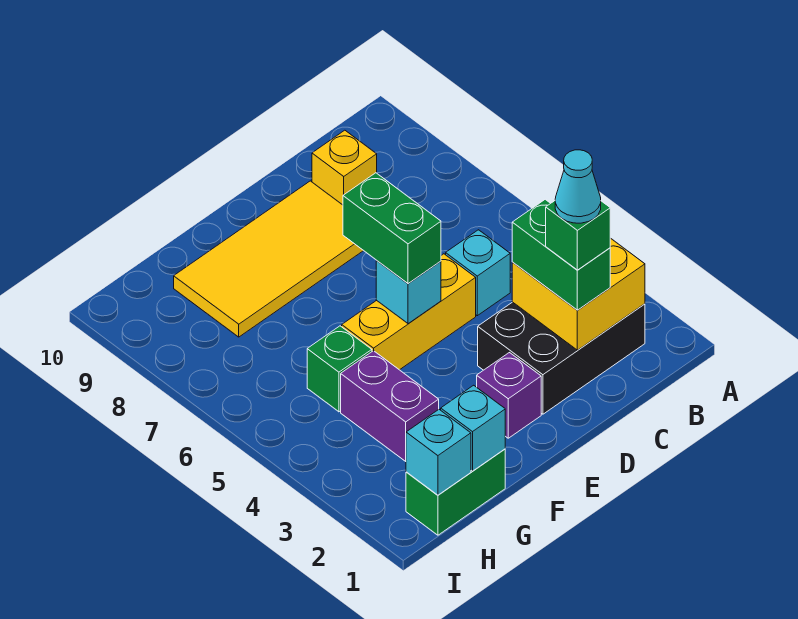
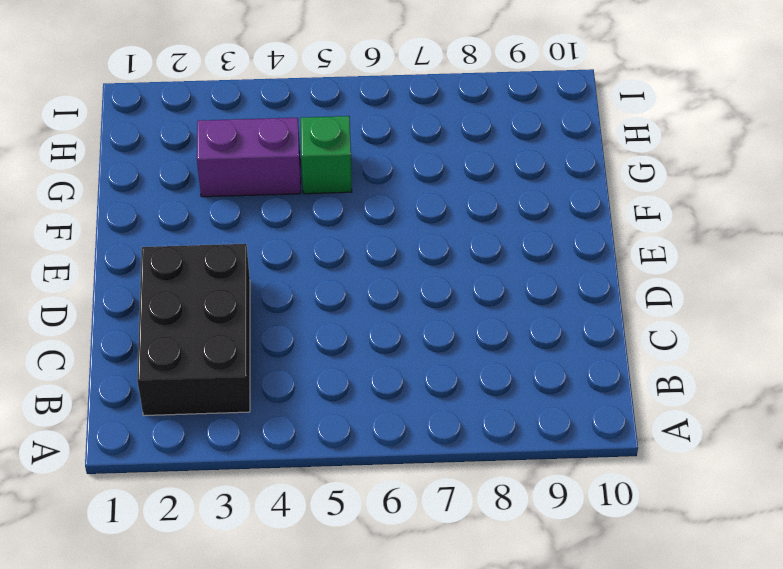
none -> cyan brick C5 level 1
none -> yellow brick C9 level 1
none -> yellow brick D5:F5 level 1

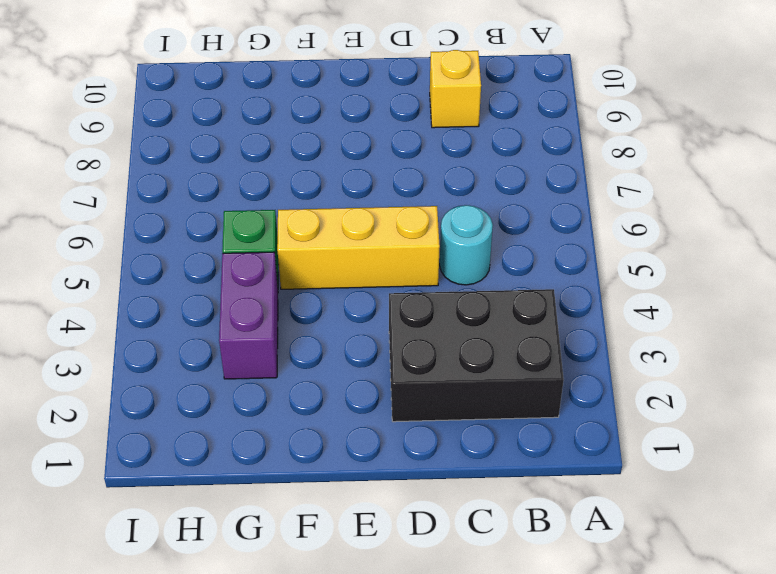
cyan round brick C5 level 1 -> cyan brick C5 level 1
none -> yellow tile D8:G9 level 1
none -> purple brick E2 level 1
none -> green brick G1:H1 level 1

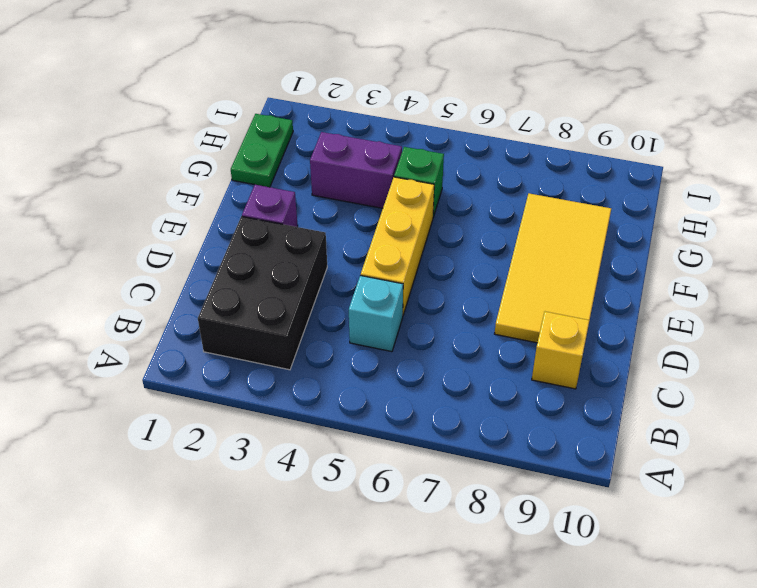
green plate G1:H1 level 1 -> green brick G1:H1 level 1
none -> yellow brick B2:C3 level 2
none -> cyan brick E5 level 2
none -> cyan brick G1 level 2

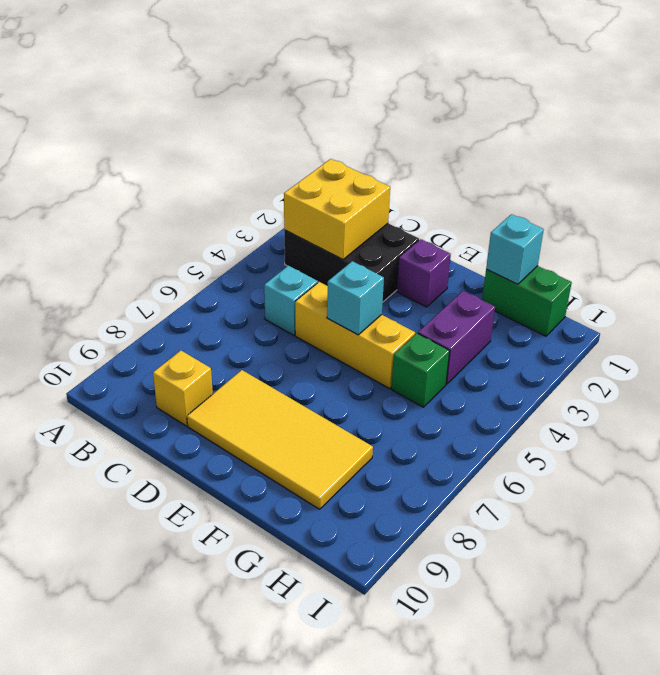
none -> cyan brick H1 level 2
none -> green brick C2:C3 level 3
none -> green brick E5:E6 level 3

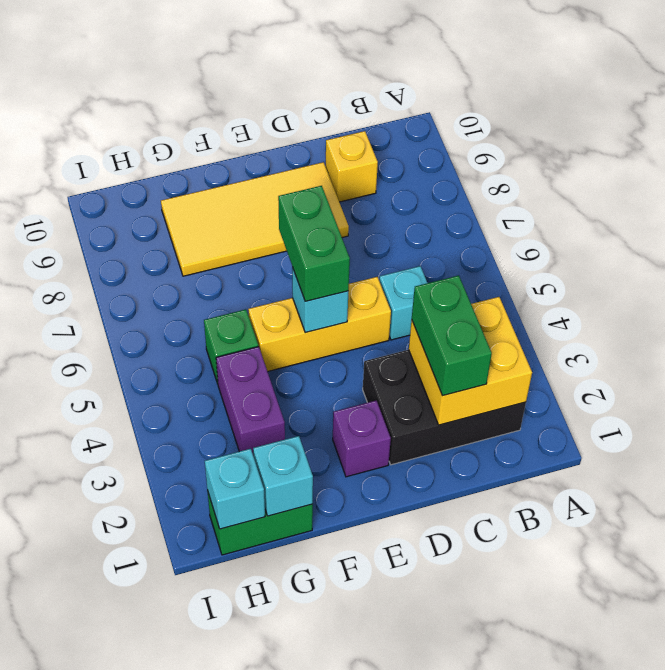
none -> green brick C2 level 4
none -> cyan cone C2 level 5

